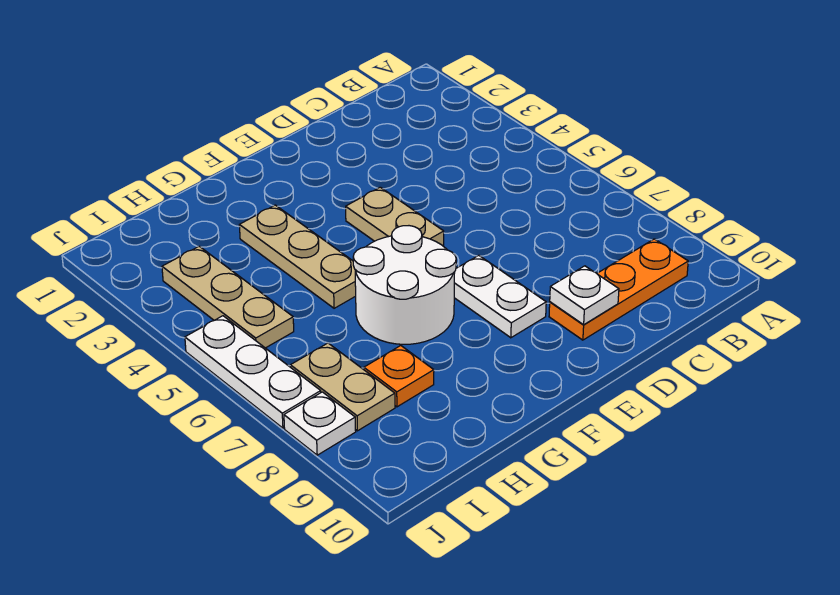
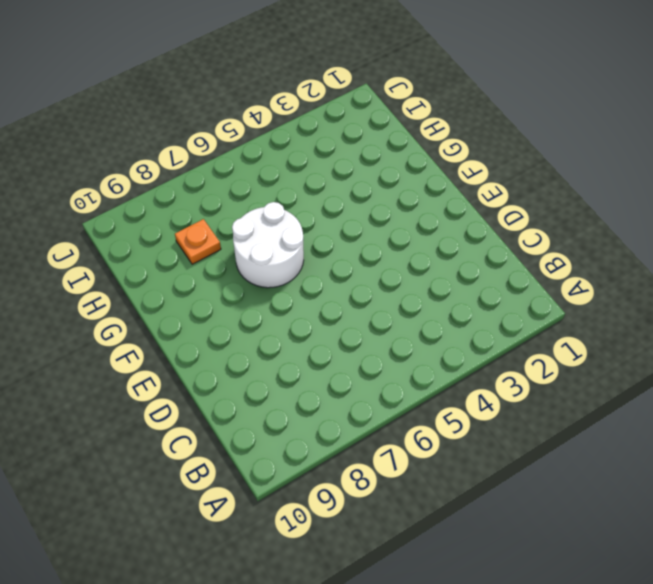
none -> orange plate B9:D9 level 1
none -> tan plate E4:E5 level 1

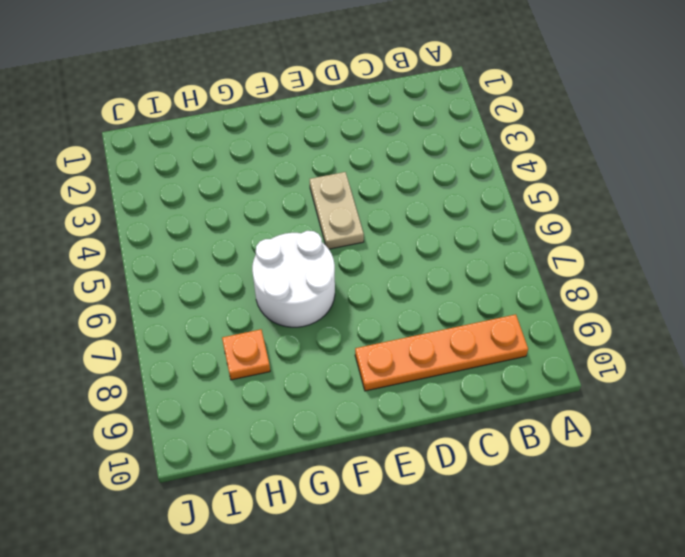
orange plate B9:E9 level 1 -> orange plate B9:D9 level 1
none -> white plate E7:E8 level 1
none -> tan plate G3:G5 level 1

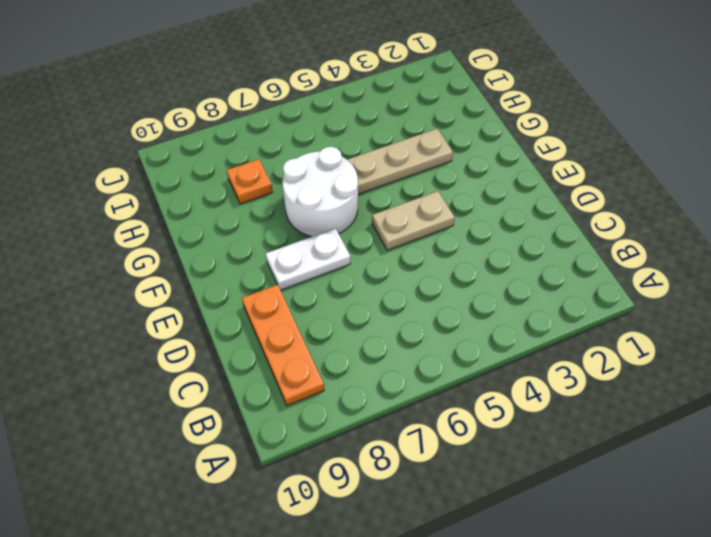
none -> tan plate I3:I5 level 1
none -> tan plate I7:I8 level 1

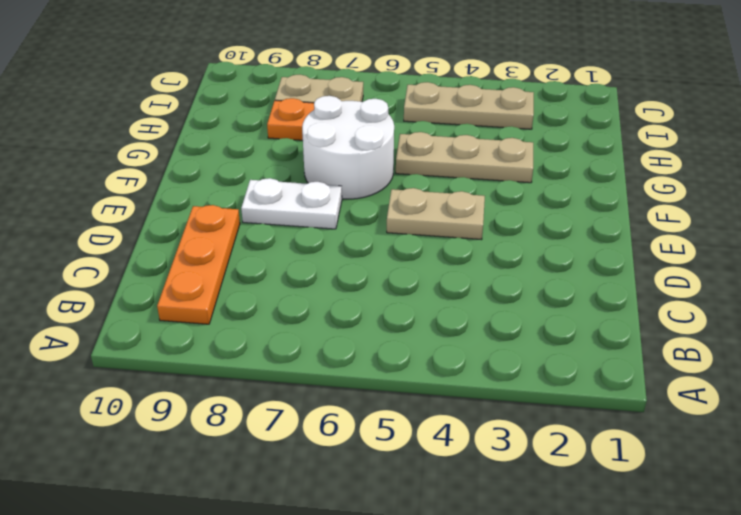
none -> white plate J5:J7 level 1
none -> white plate J8 level 1

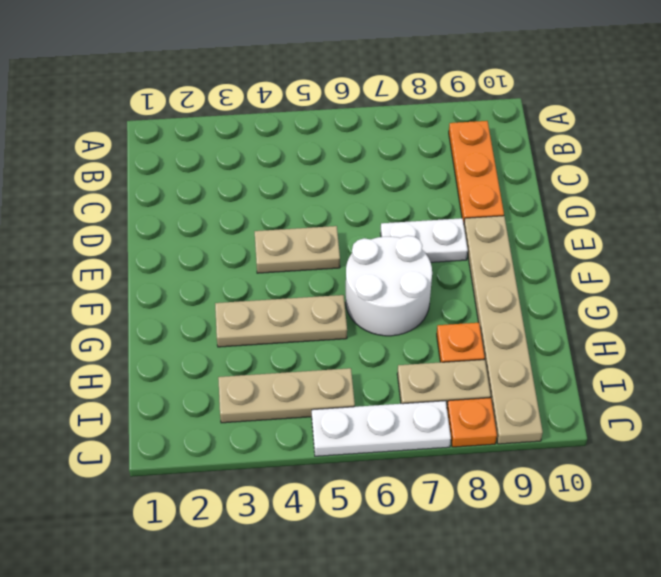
tan plate E9:J9 level 1 -> none
orange plate J8 level 1 -> white plate J8 level 1
none -> white plate D9 level 2

